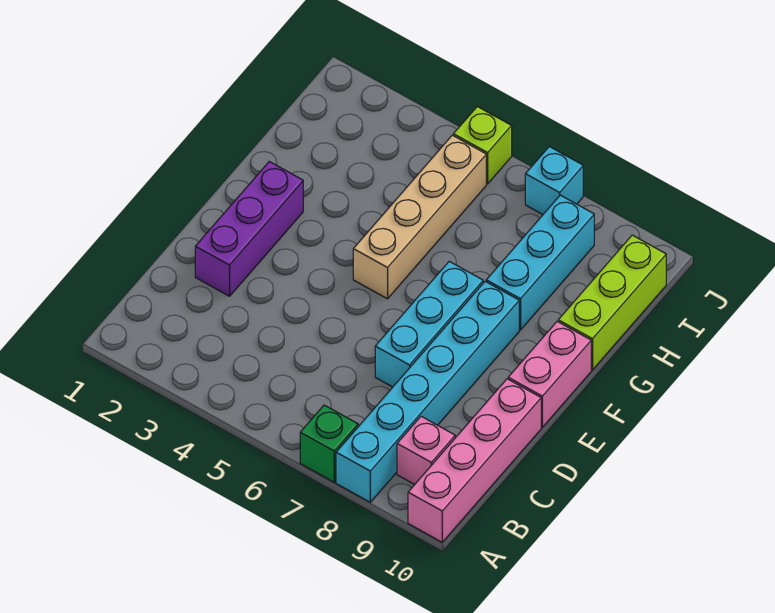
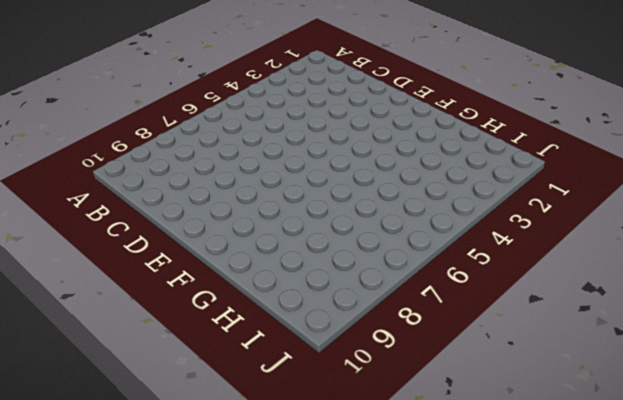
none -> green brick A7 level 1
none -> cyan brick A8:F8 level 1
none -> pink brick A10:D10 level 1

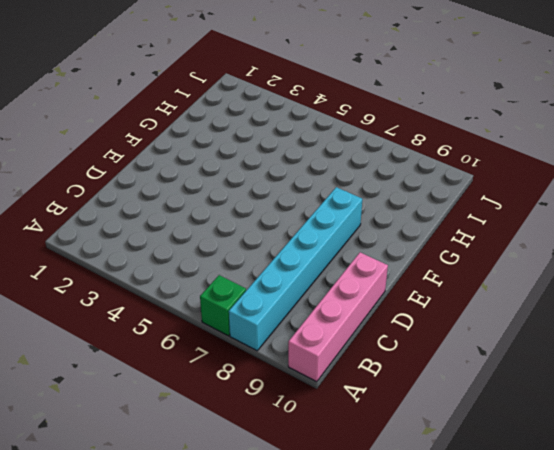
none -> pink brick B9 level 1
none -> purple brick D2:F2 level 1
none -> cyan brick D7:F7 level 1

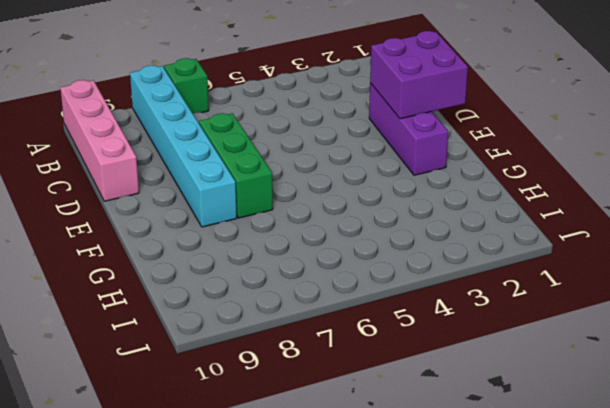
purple brick D1:E2 level 2 -> none
green brick D7:F7 level 1 -> cyan brick D7:F7 level 1
none -> pink brick B9 level 1
none -> pink brick E10:F10 level 1
none -> tan brick F5:I5 level 1

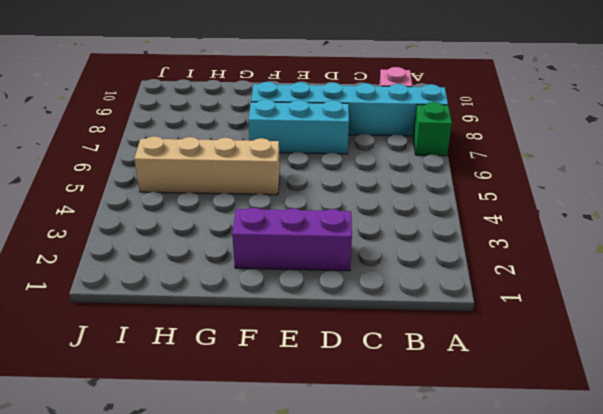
none -> pink brick A10:D10 level 1
none -> pink brick E10:F10 level 1
none -> cyan brick G8:I8 level 1

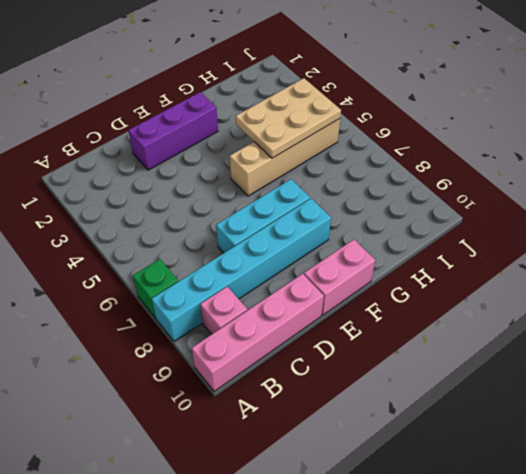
tan plate G4:I5 level 2 -> none
none -> cyan brick G8:I8 level 1
none -> lime brick G10:I10 level 1
none -> lime brick J5 level 1

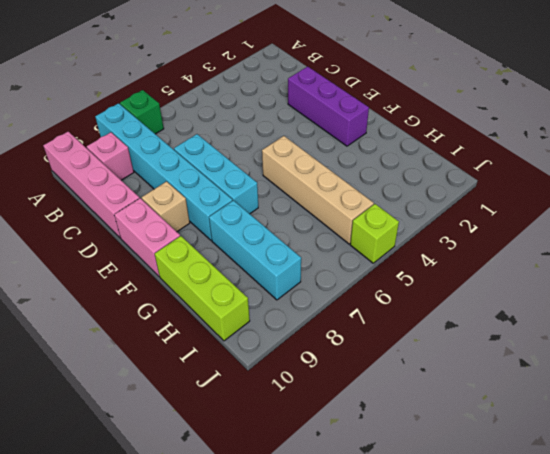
tan brick E9 level 1 -> none
none -> cyan brick J7 level 1

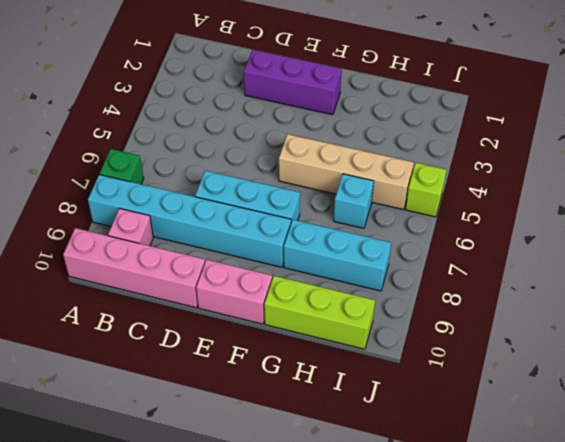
cyan brick H6 level 1 -> cyan brick J7 level 1

